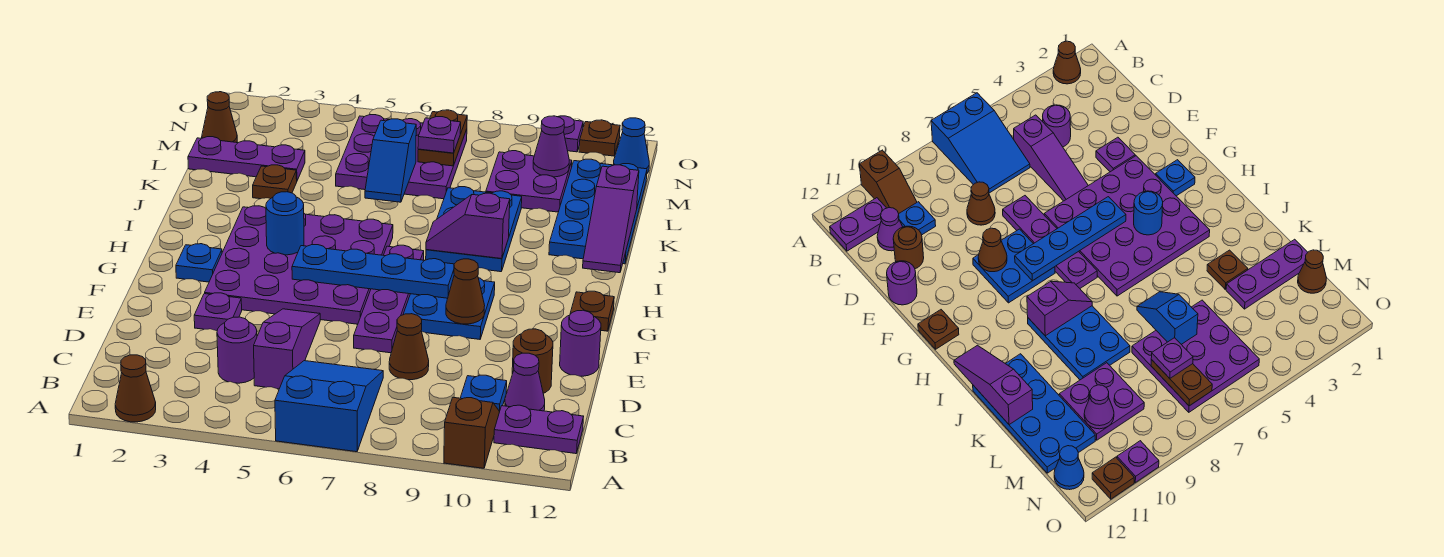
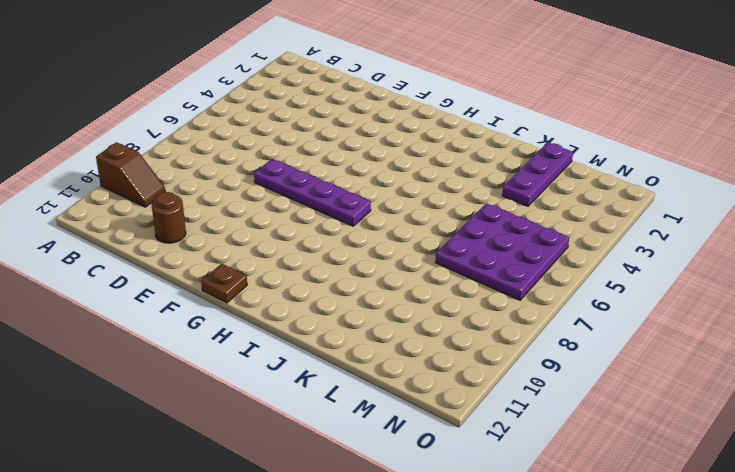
none -> brown cone A2 level 1
none -> blue slope A6:C7 level 1 top A
none -> purple plate B11:B12 level 1
none -> purple round brick C4 level 1

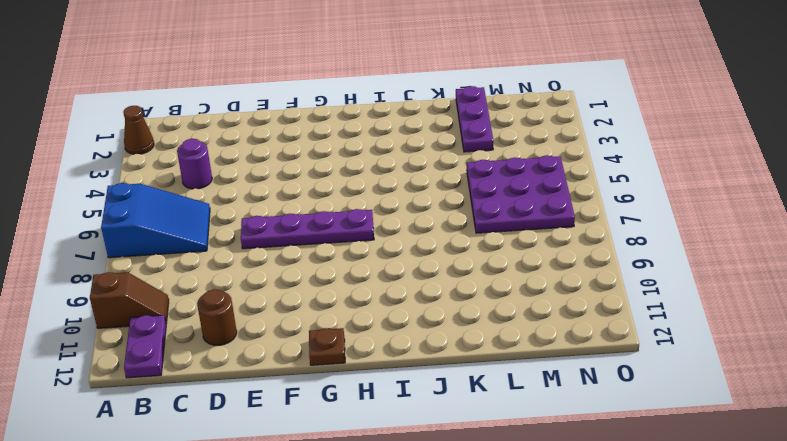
none -> purple slope C5:E5 level 1 top C
none -> blue plate C10 level 1
none -> purple cone C11 level 1
none -> brown cone D8 level 1

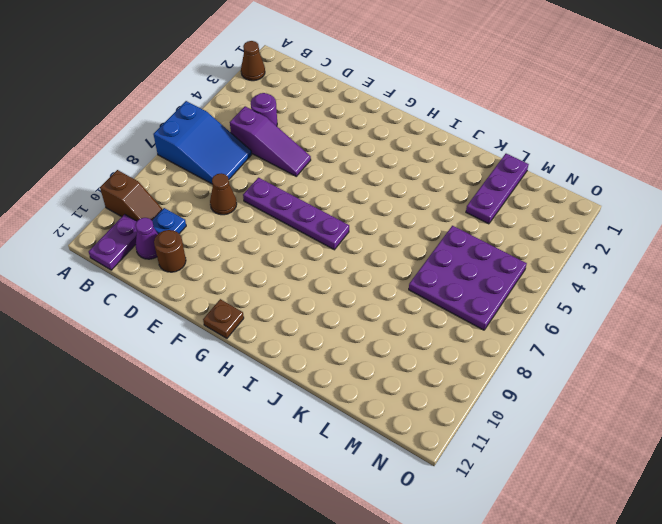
none -> purple plate E3 level 1
none -> purple round brick E12 level 1
none -> purple plate F3:I6 level 1
none -> blue plate F8:G9 level 1

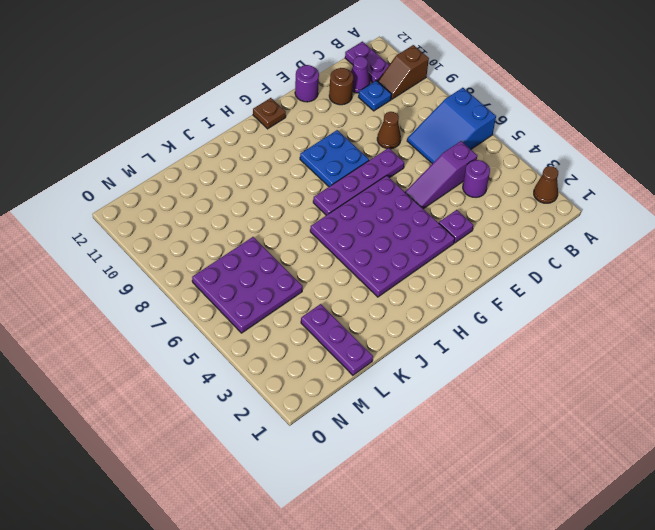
none -> blue plate G2 level 1
none -> blue plate I8:K9 level 1
none -> blue plate J11:M12 level 1
none -> brown plate K3 level 1

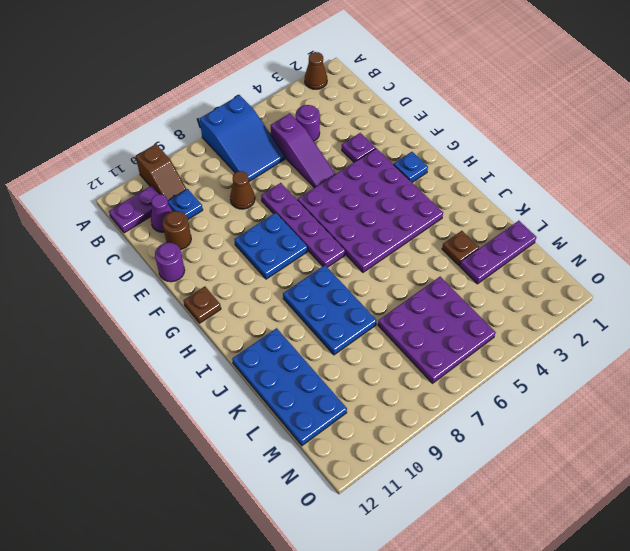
none -> purple plate L9:M10 level 1
none -> brown cone M1 level 1
none -> blue cone N12 level 1
none -> purple plate O10 level 1

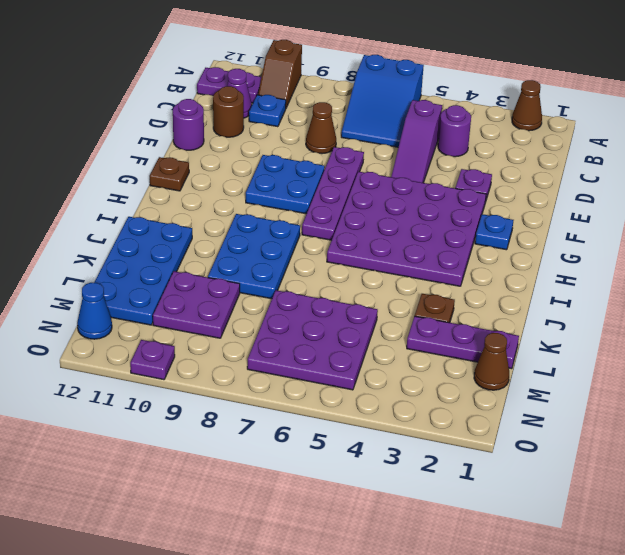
none -> brown plate O11 level 1
none -> brown cone F9 level 2
none -> blue plate G5:G8 level 2
none -> blue round brick H4 level 2

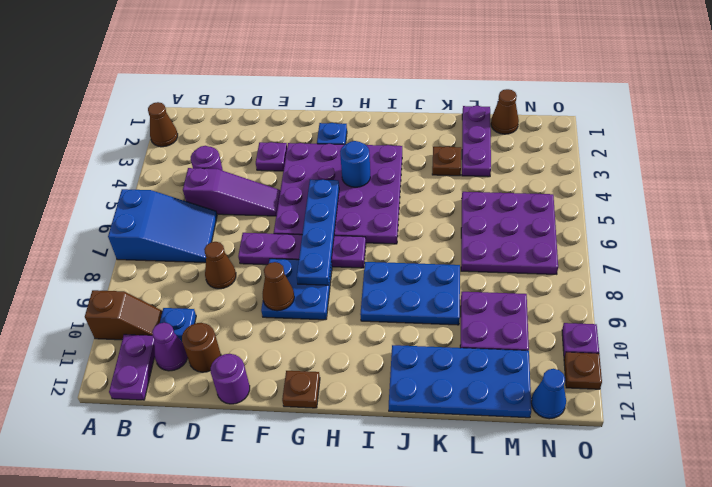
none -> purple slope I8:I9 level 2 top 9
none -> purple slope I12:K12 level 2 top K
none -> blue slope K6:L6 level 2 top L
none -> brown plate M7:N7 level 2

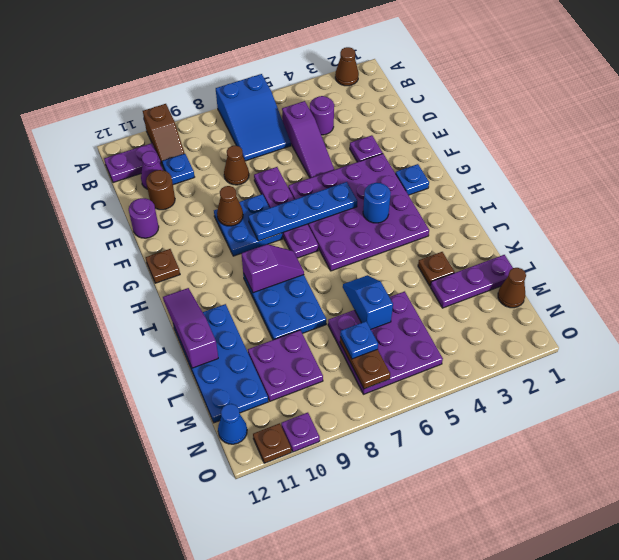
blue plate M7 level 3 -> purple plate M7 level 3
none -> purple cone M10 level 2

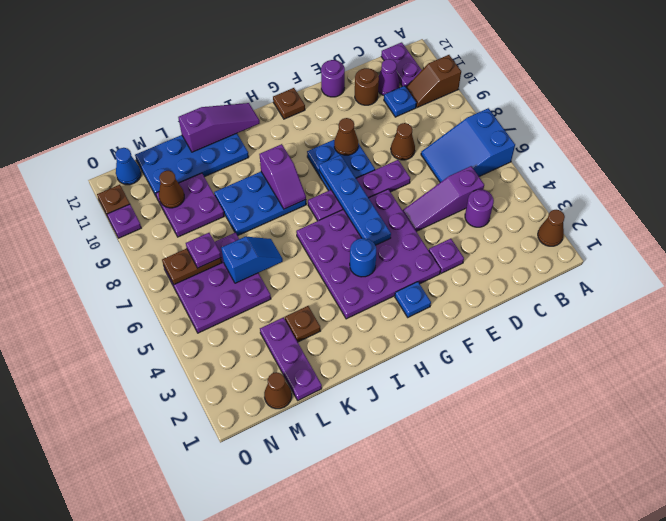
brown cone M10 level 2 -> purple cone M10 level 2

